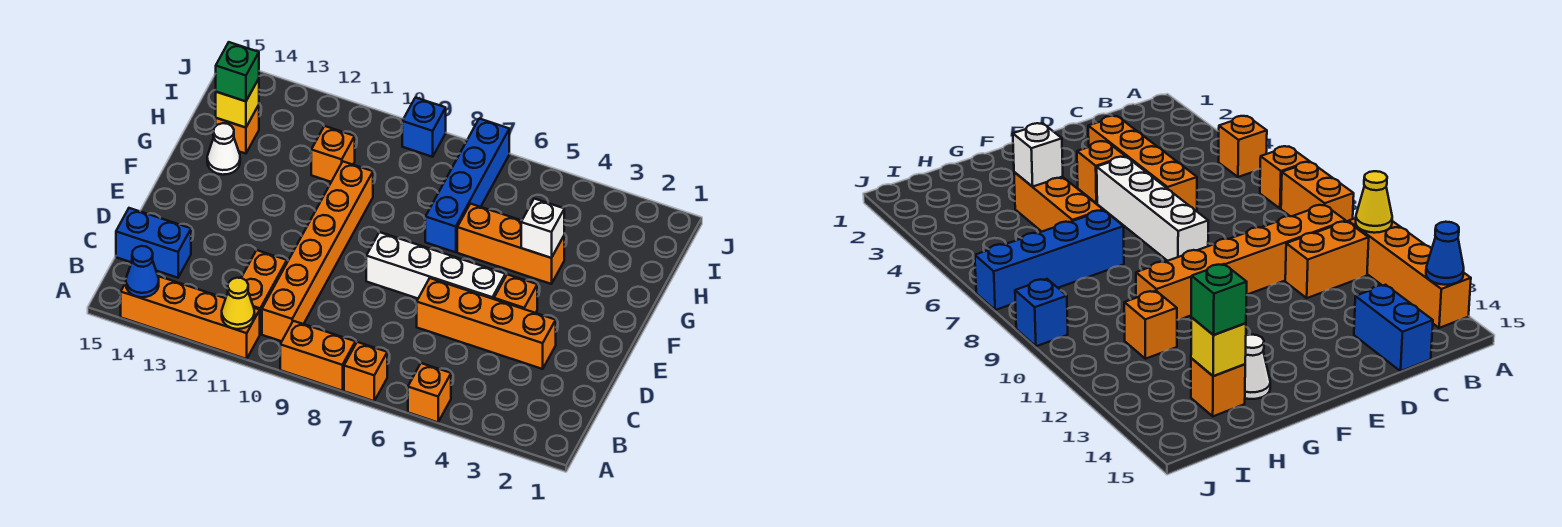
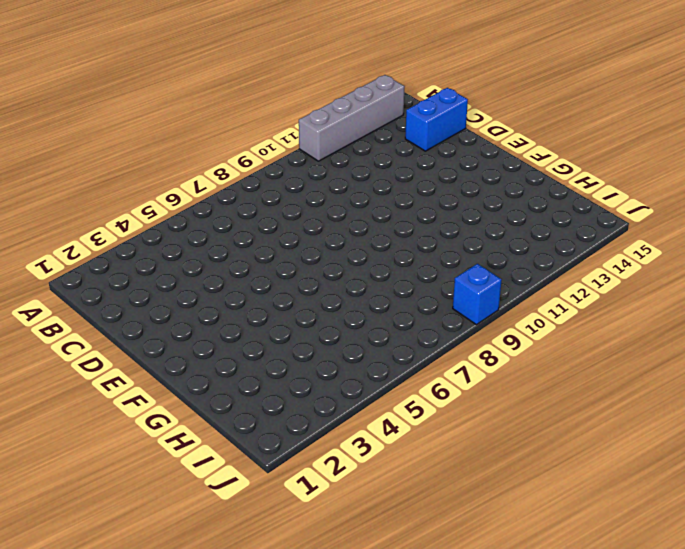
grey brick A11:A14 level 1 -> orange brick A11:A14 level 1
none -> orange brick A5 level 1
none -> orange brick A7 level 1
none -> orange brick A8:A9 level 1

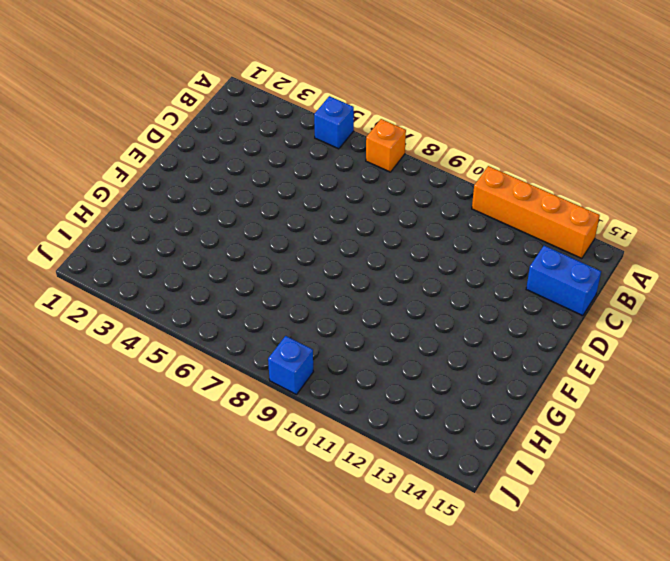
blue brick A5 level 1 -> orange brick A5 level 1
none -> orange brick A8:A9 level 1
none -> orange brick B10:G10 level 1
none -> orange brick B11:C11 level 1

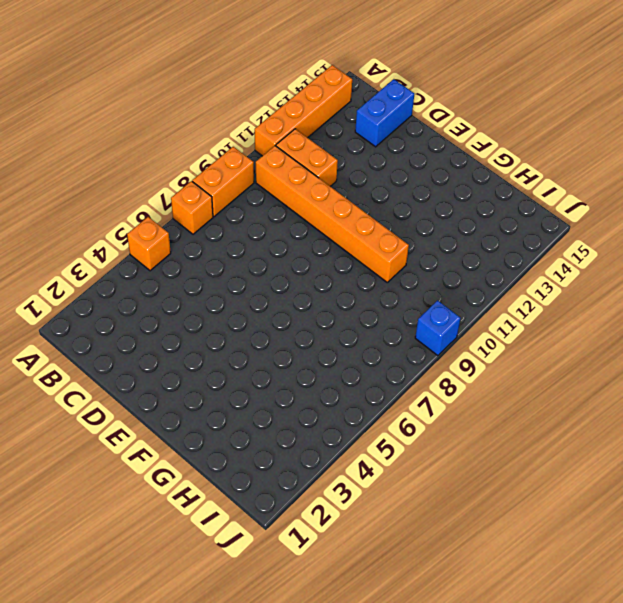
none -> orange brick D3:D6 level 1
none -> orange brick E4 level 1
none -> white brick E5:E8 level 1

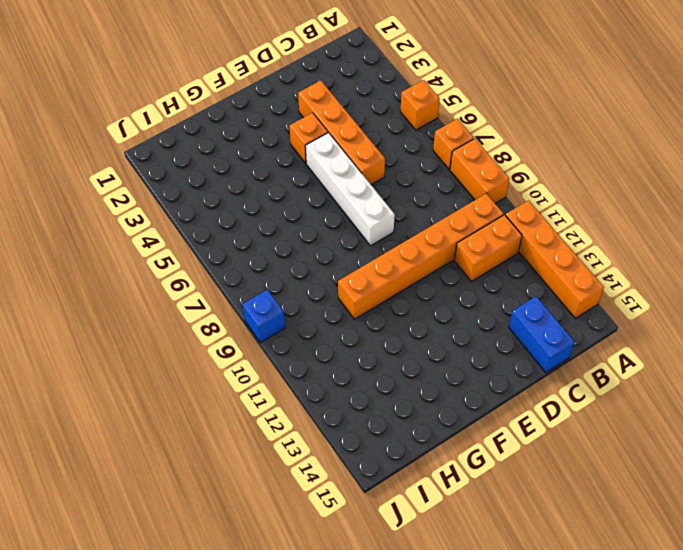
none -> orange brick G4:G6 level 1
none -> blue brick G7:J7 level 1
none -> white cone G14 level 1

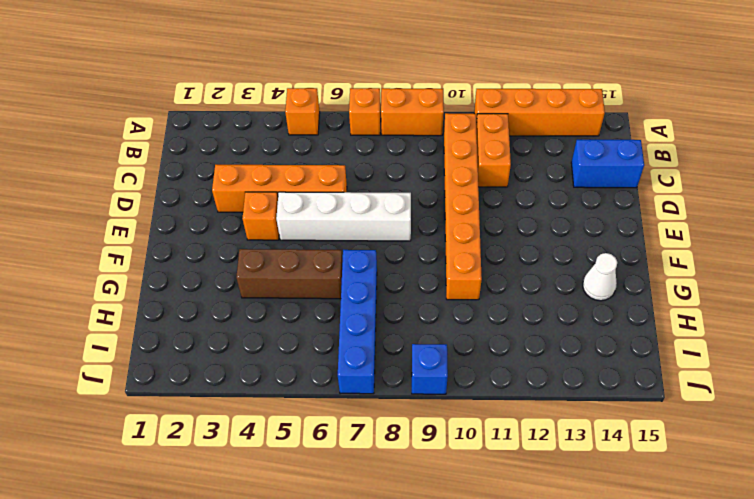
brown brick G4:G6 level 1 -> orange brick G4:G6 level 1
none -> orange brick H11 level 1
none -> orange brick H14 level 1
none -> yellow cone A11 level 2

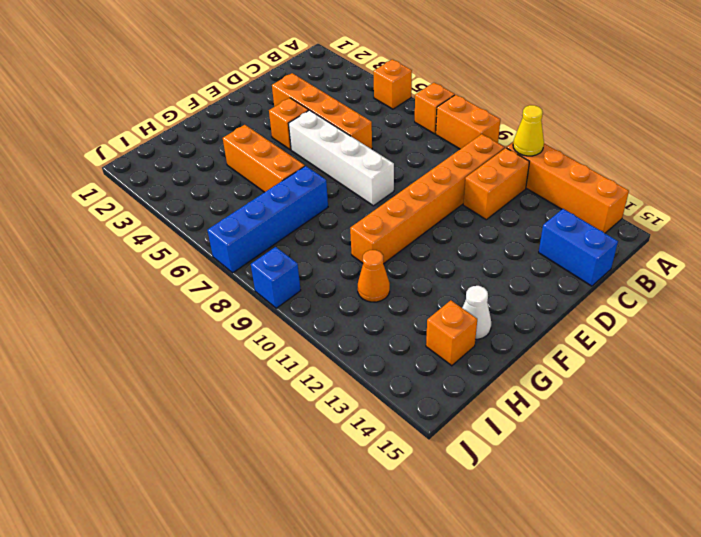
orange cone H11 level 1 -> orange brick H11 level 1
none -> blue cone A14 level 2
none -> white brick G4 level 2
none -> yellow brick H14 level 2

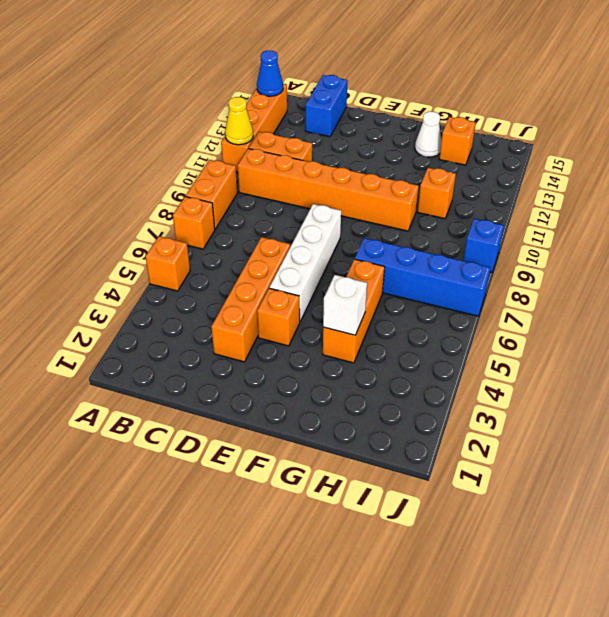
none -> yellow brick H14 level 2
none -> green brick H14 level 3

